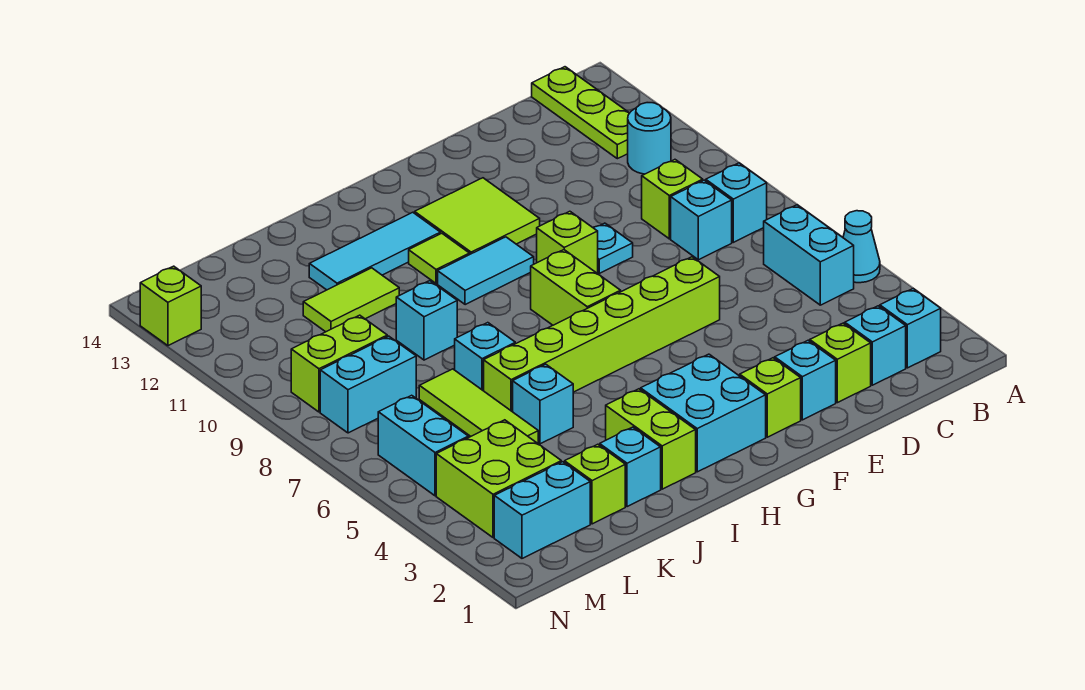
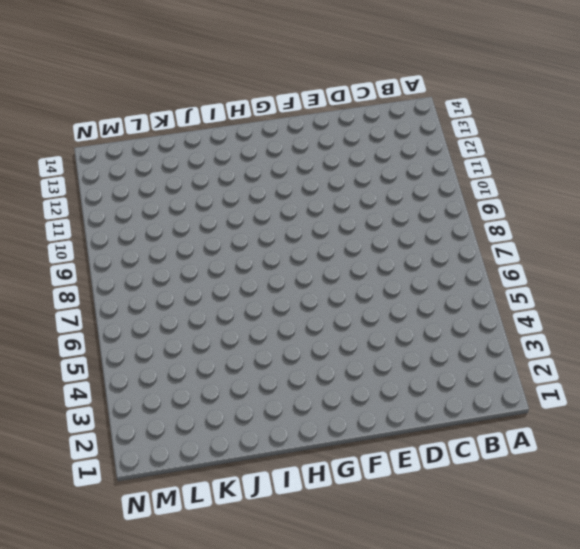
none -> cyan cone A5 level 1
none -> cyan brick B2 level 1
none -> cyan brick B5:B6 level 1
none -> cyan brick B8 level 1

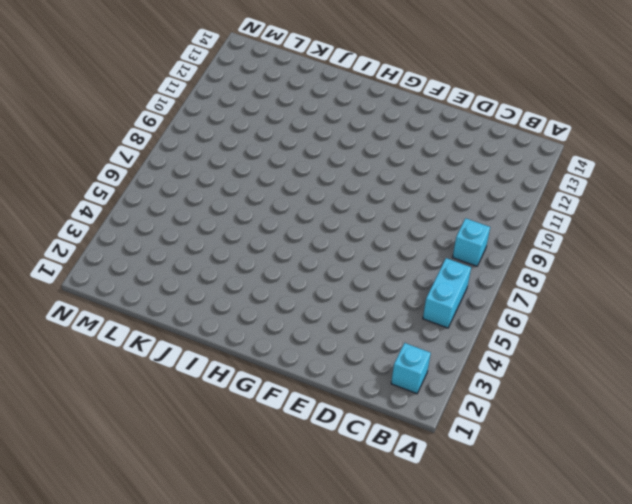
none -> cyan cone A5 level 1
none -> cyan round brick B11 level 1
none -> lime plate B12:B14 level 1
none -> cyan brick C2 level 1

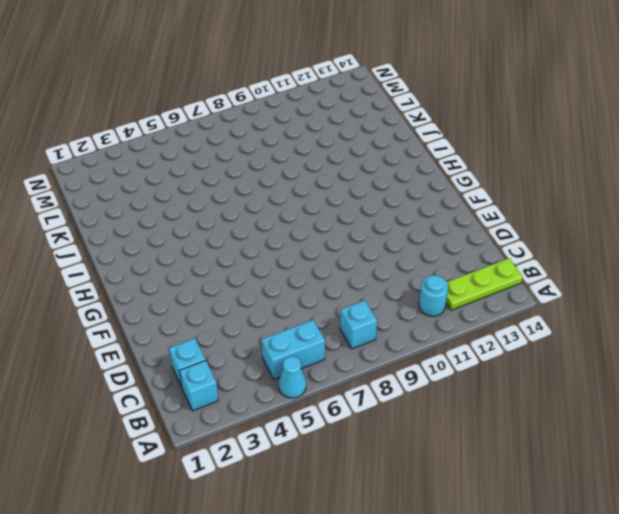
none -> cyan brick C8 level 1
none -> lime brick C9 level 1
none -> lime brick D2 level 1
none -> cyan brick E2 level 1

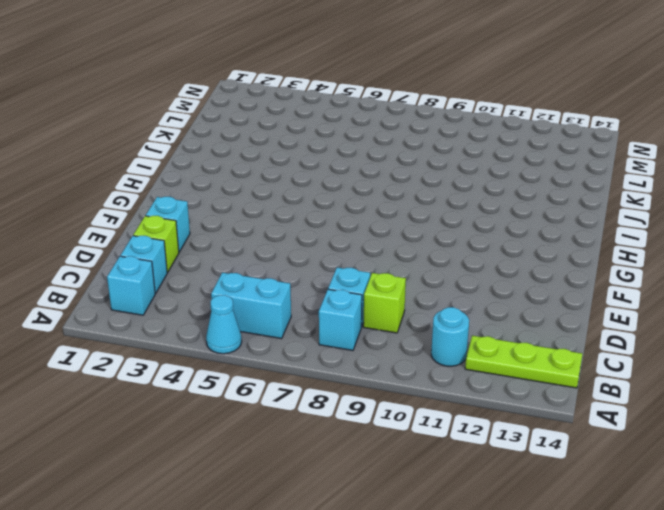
none -> lime brick E6:J6 level 1
none -> cyan plate E9 level 1
none -> lime brick F2 level 1
none -> lime brick F9 level 1

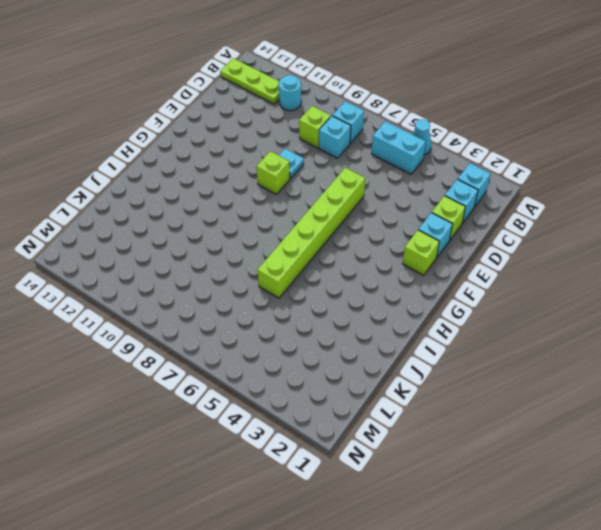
none -> lime tile F11:G12 level 1
none -> cyan brick G2:H3 level 1
none -> lime brick G7:G8 level 1
none -> cyan tile G10:H10 level 1

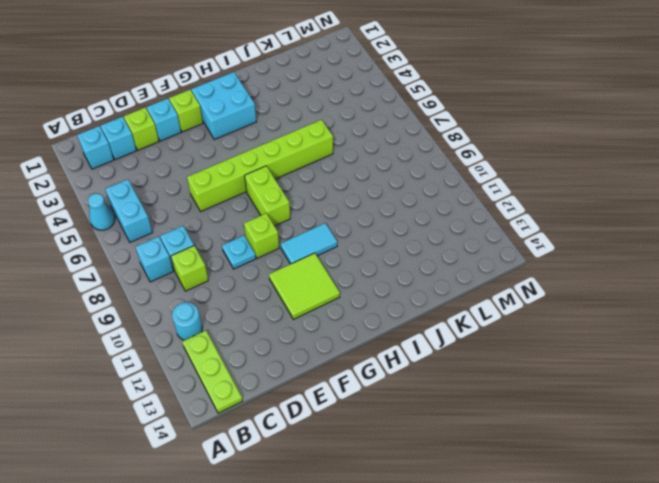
none -> lime tile H11 level 1
none -> cyan tile H12:J12 level 1
none -> lime brick I2:I3 level 1
none -> cyan brick J2 level 1

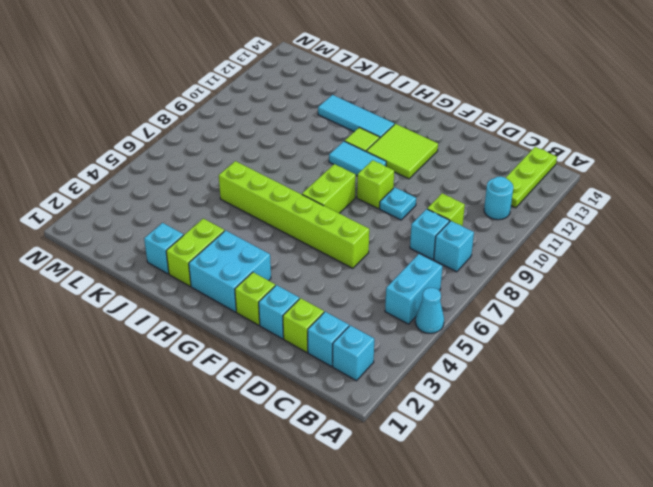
none -> cyan brick J5 level 1
none -> cyan brick J7 level 1
none -> cyan brick J9 level 1
none -> lime tile J11:K11 level 1

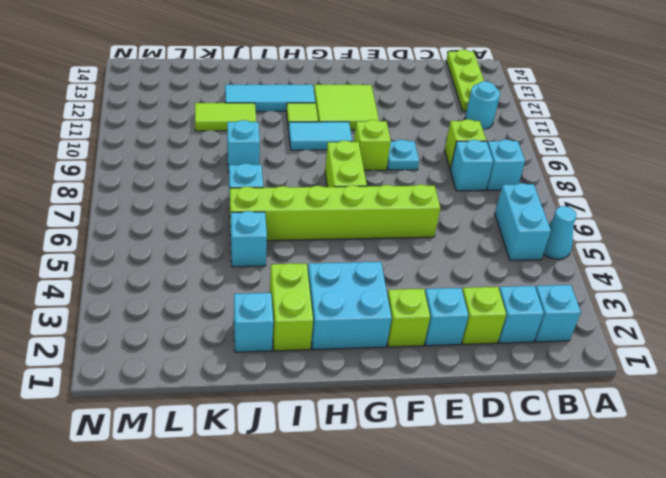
none -> lime brick K2 level 1
none -> lime tile K5:K7 level 1
none -> cyan brick L2:M2 level 1
none -> lime brick L3:M4 level 1

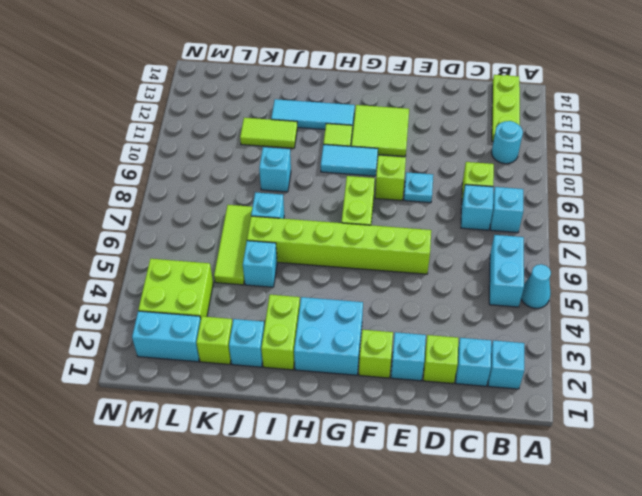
none -> cyan brick L8:M8 level 1
none -> lime brick L9:M9 level 1
none -> cyan brick M5:M6 level 1
none -> lime brick N13 level 1

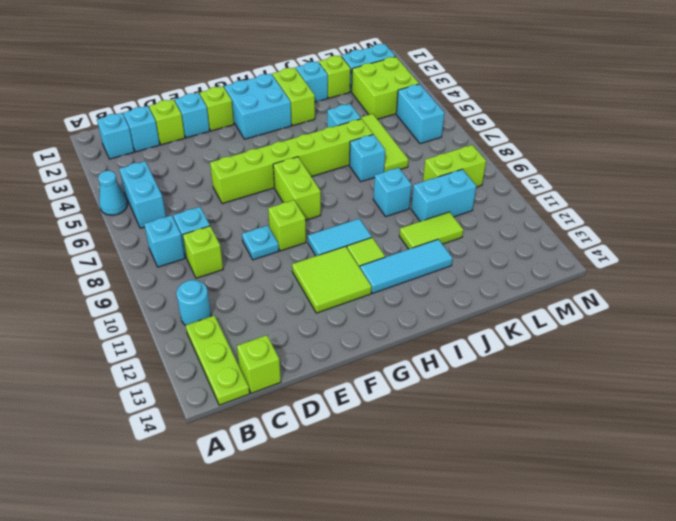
lime brick C14 level 1 -> lime brick N13 level 1
cyan brick K10:L10 level 1 -> cyan brick L8:M8 level 1

